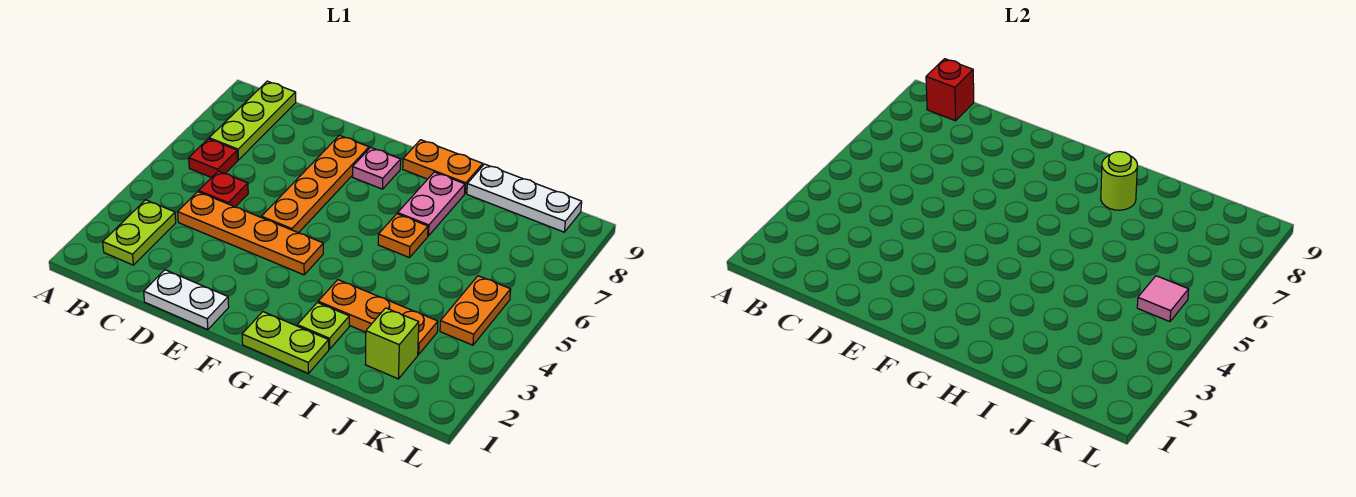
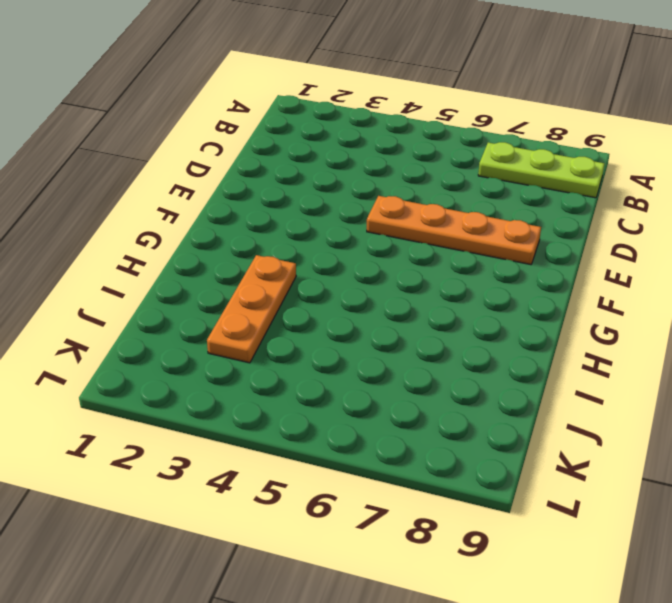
none -> lime plate B2:B3 level 1
none -> red plate B6 level 1
none -> orange plate C4:F4 level 1

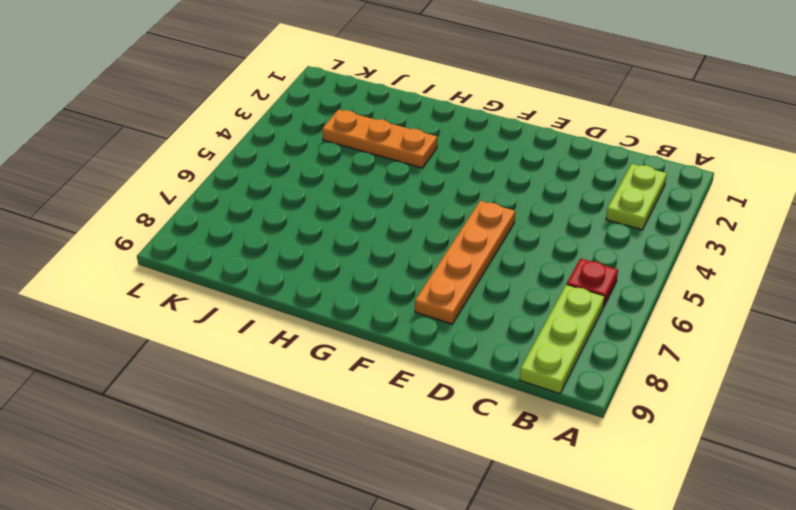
none -> orange plate C4:F4 level 1
none -> red plate C5 level 1
none -> white plate D1:E1 level 1

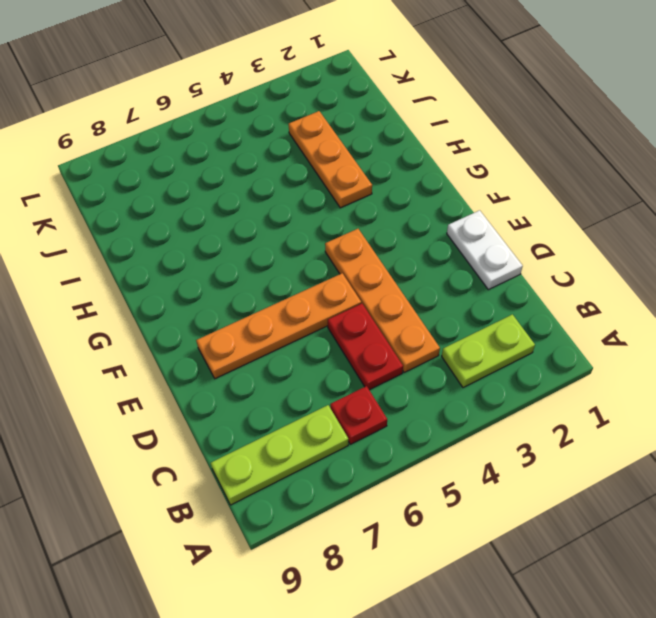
red plate C5:D5 level 1 -> red plate C5 level 1
none -> pink plate F8 level 1
none -> lime plate G1:H1 level 1
none -> orange plate G9:H9 level 1

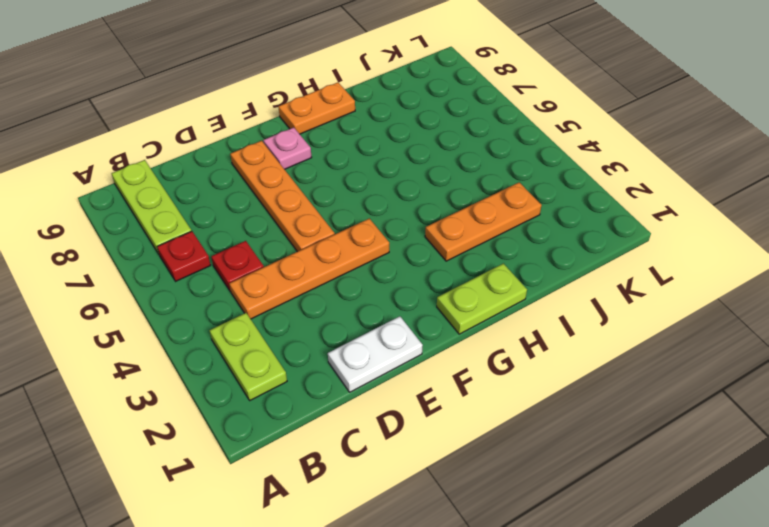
none -> lime plate H2 level 1
none -> orange plate H6 level 1
none -> pink plate H7:H8 level 1

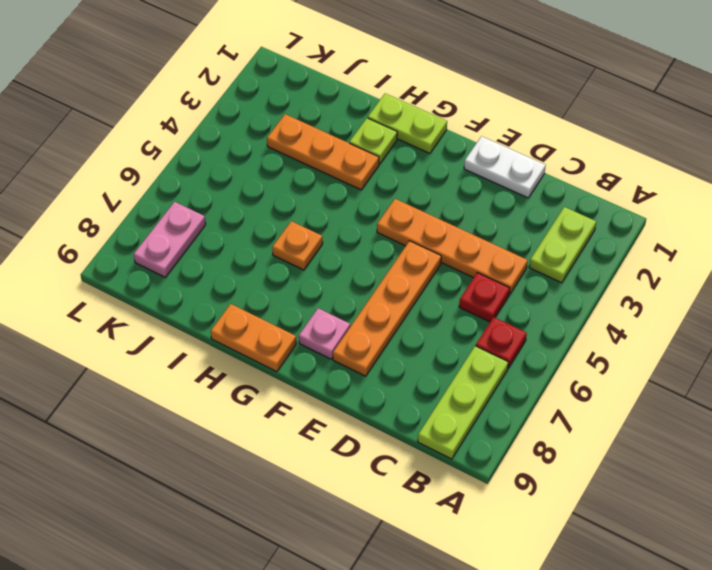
pink plate K7:K8 level 1 -> pink plate H7:H8 level 1
none -> white plate I9:K9 level 1
none -> lime brick J2 level 1
none -> orange plate K4:K5 level 1

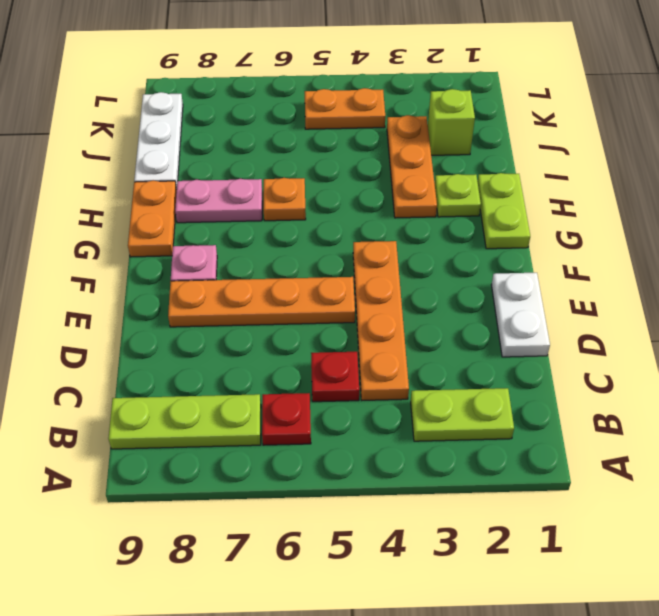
none -> red brick B9 level 2
none -> lime round brick H8 level 2
none -> pink tile K5 level 2

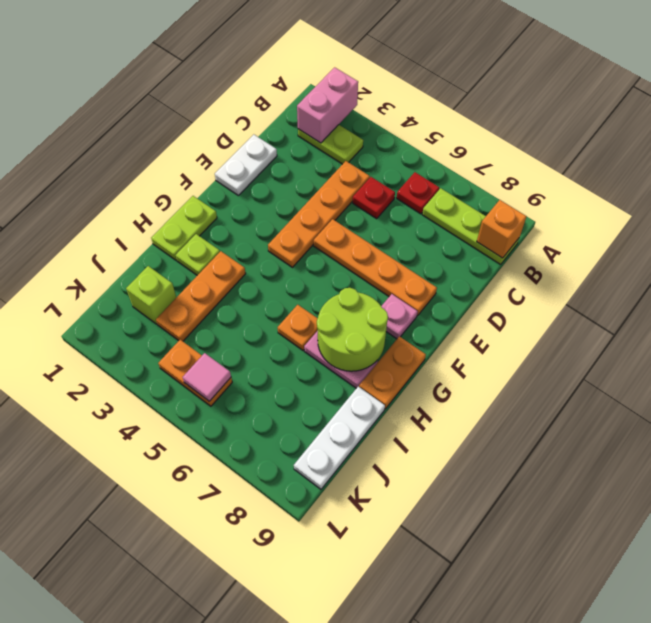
pink brick A2:B2 level 2 -> none
orange brick B9 level 2 -> red brick B9 level 2
lime round brick G7:H8 level 2 -> lime round brick H8 level 2

